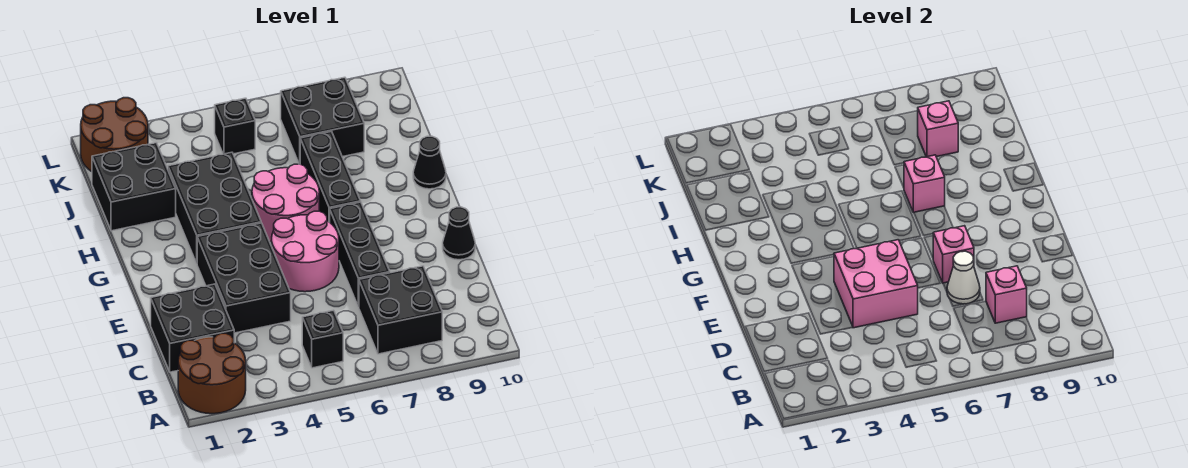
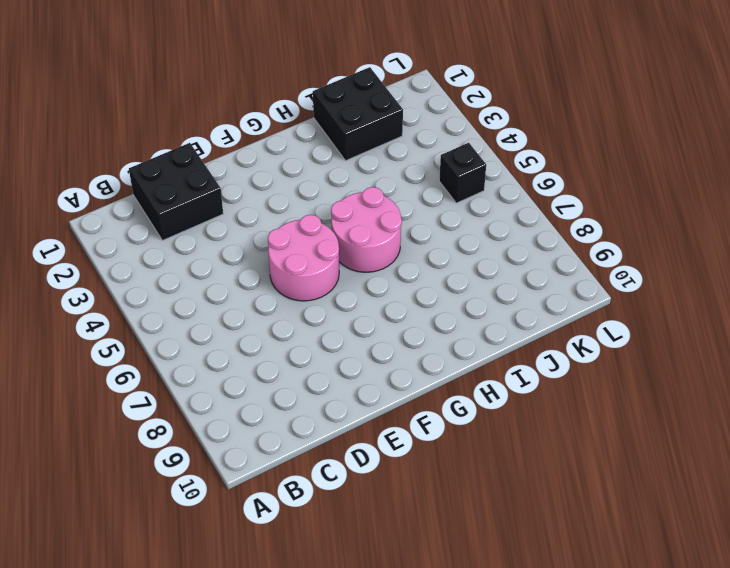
none -> brown round brick A1:B2 level 1
none -> black brick B5 level 1
none -> black brick B7:C8 level 1

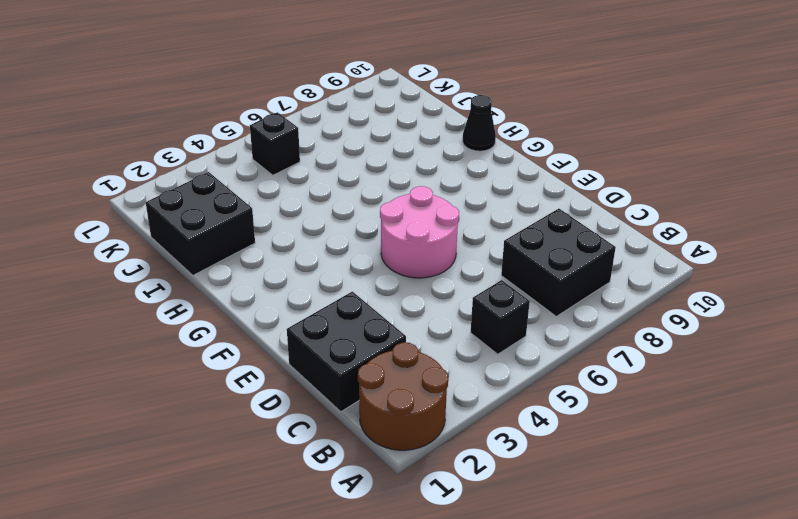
none -> black brick D3:F4 level 1
none -> black brick D7:F7 level 1
none -> black cone E10 level 1

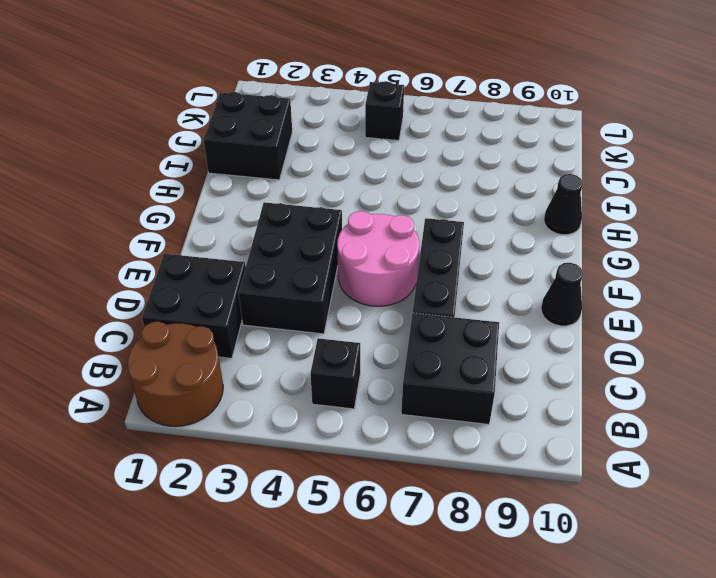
none -> black brick G3:I4 level 1
none -> pink round brick G5:H6 level 1
none -> black brick G7:I7 level 1

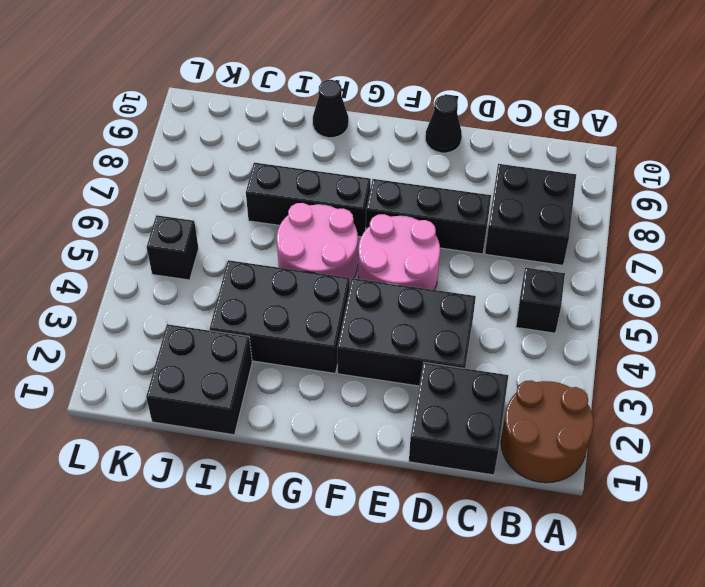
none -> black brick J7:K8 level 1
none -> brown round brick K1:L2 level 1
none -> pink brick C8 level 2

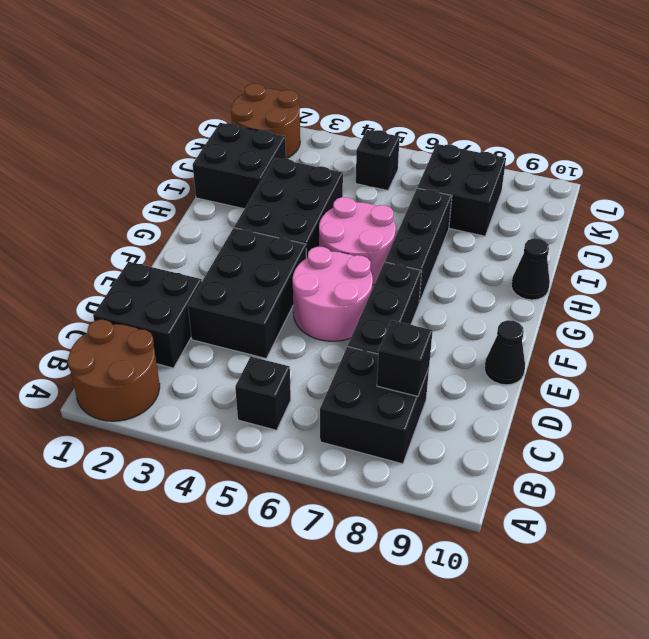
black brick C8 level 2 -> pink brick C8 level 2
none -> pink brick D4:E5 level 2
none -> white cone D7 level 2
none -> pink brick E7 level 2

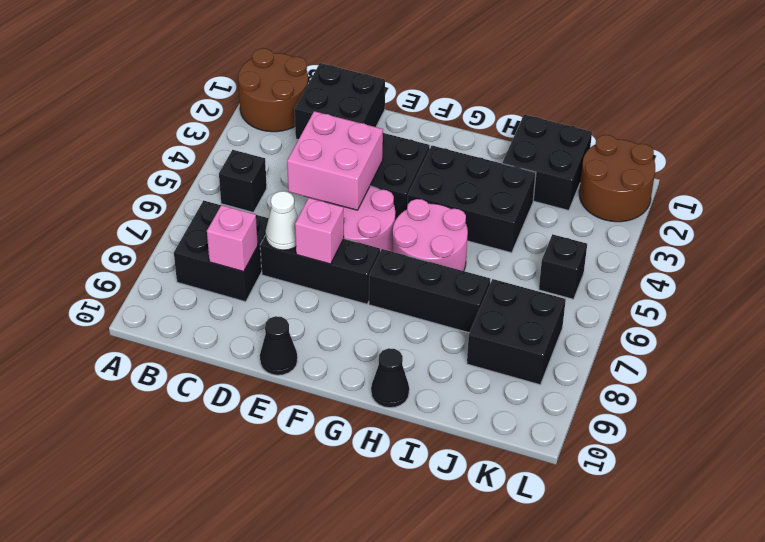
none -> pink brick H7 level 2
none -> pink brick J8 level 2

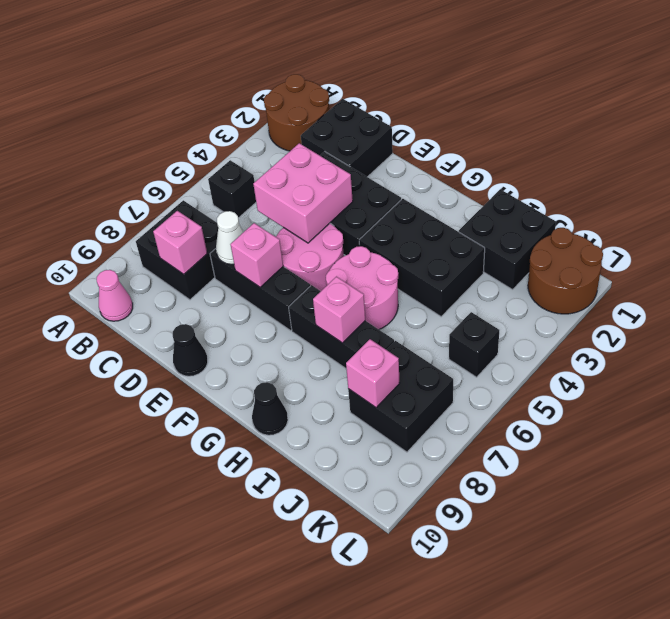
pink cone B10 level 1 -> none

